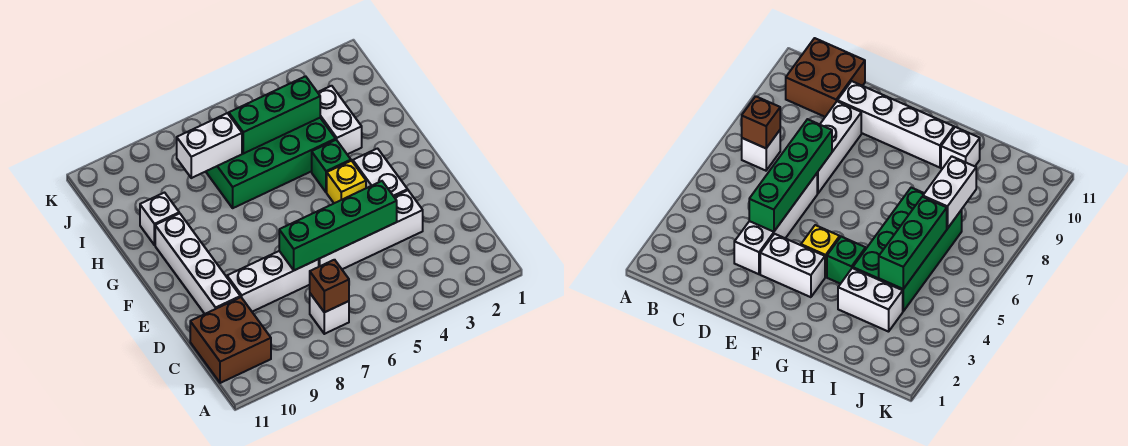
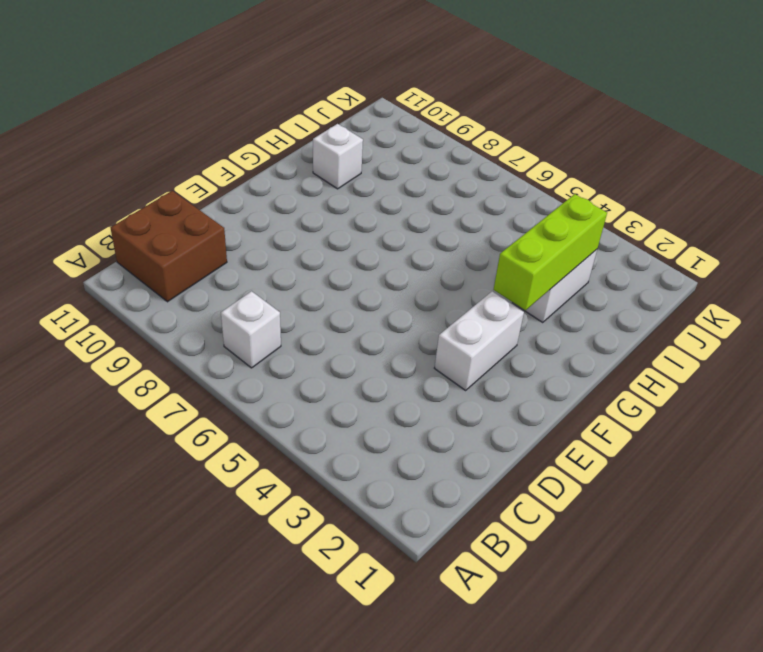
lime brick G3:I3 level 2 -> none
none -> white brick D3:D6 level 1
none -> white brick D7:D9 level 1
none -> white brick D10:G10 level 1

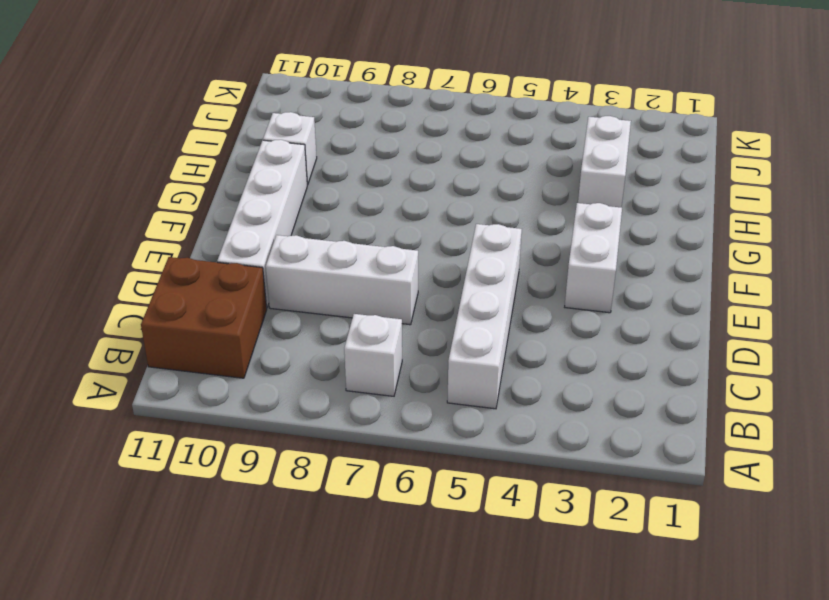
white brick B5:E5 level 1 -> white brick D3:D6 level 1
none -> yellow brick F4 level 1
none -> green brick G4 level 1
none -> green brick H4:I7 level 1

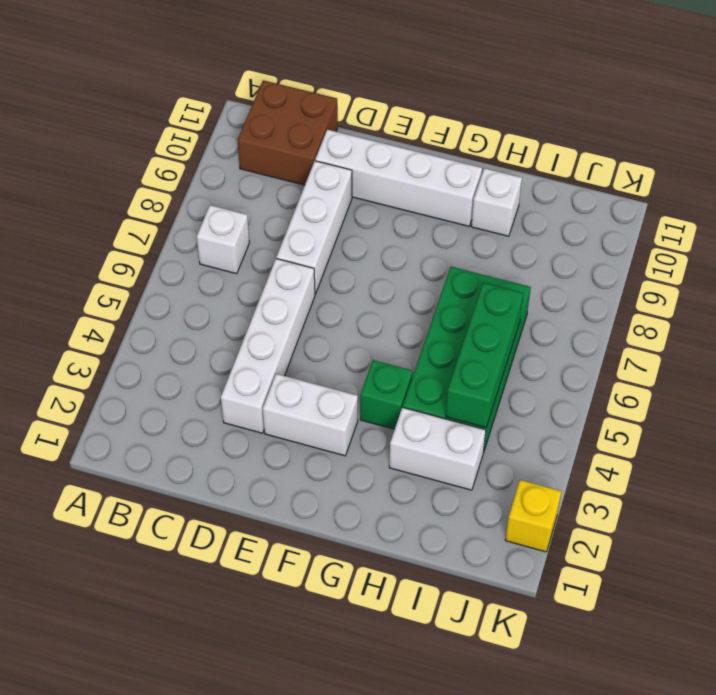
yellow brick K2 level 1 -> yellow brick F4 level 1
none -> brown brick B7 level 2
none -> green brick D4:D7 level 2
none -> white brick I7:I8 level 2

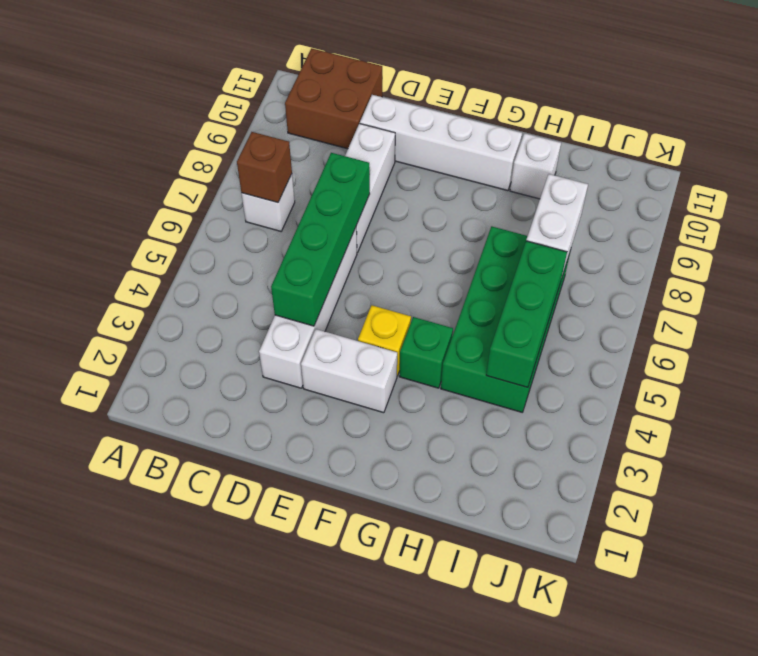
none -> white brick H3:I3 level 1

